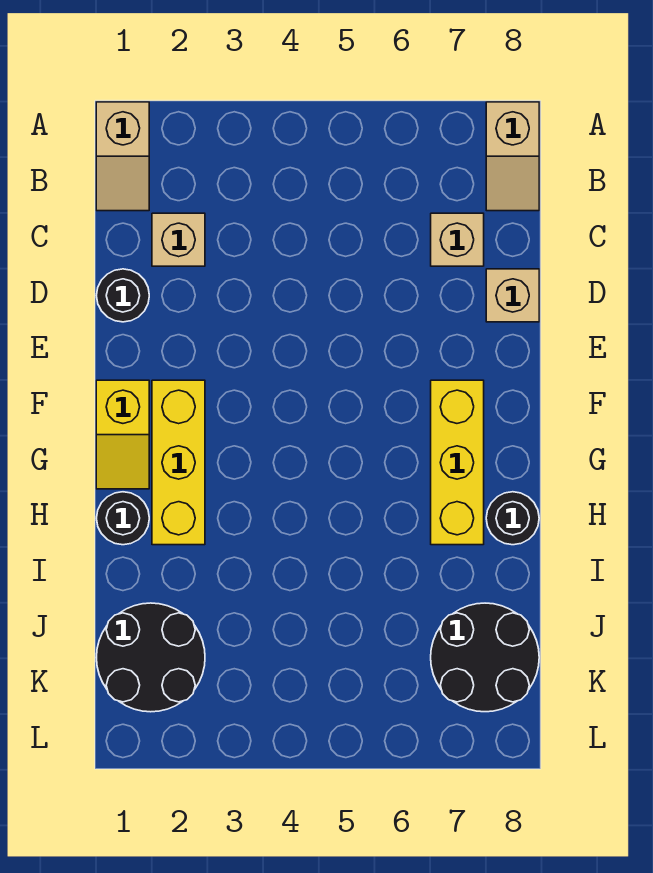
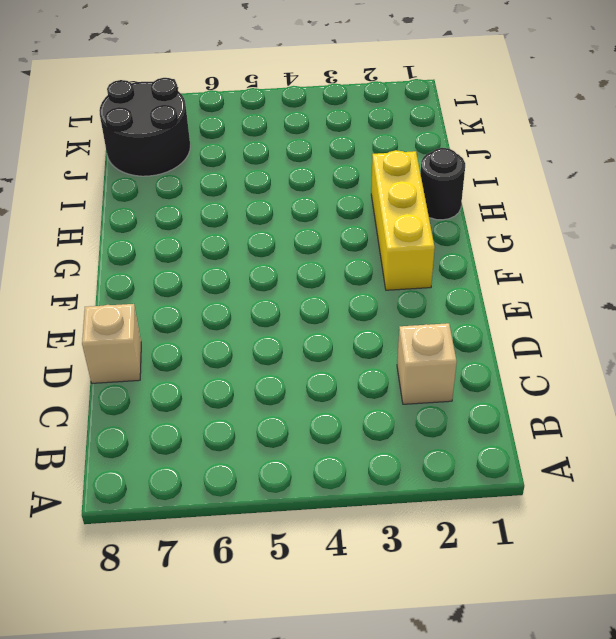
none -> tan slope A1:B1 level 1 top A
none -> tan slope A8:B8 level 1 top A
none -> tan brick C7 level 1

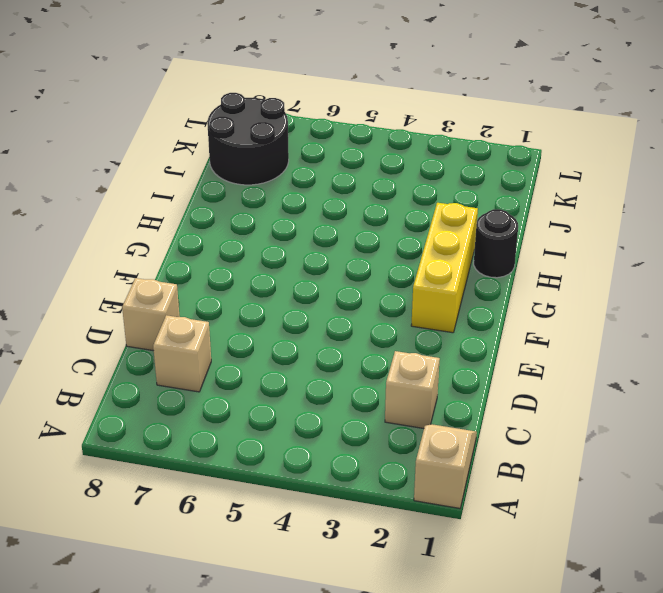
none -> tan slope A8:B8 level 1 top A
none -> black round brick D1 level 1
none -> yellow slope F1:G1 level 1 top F

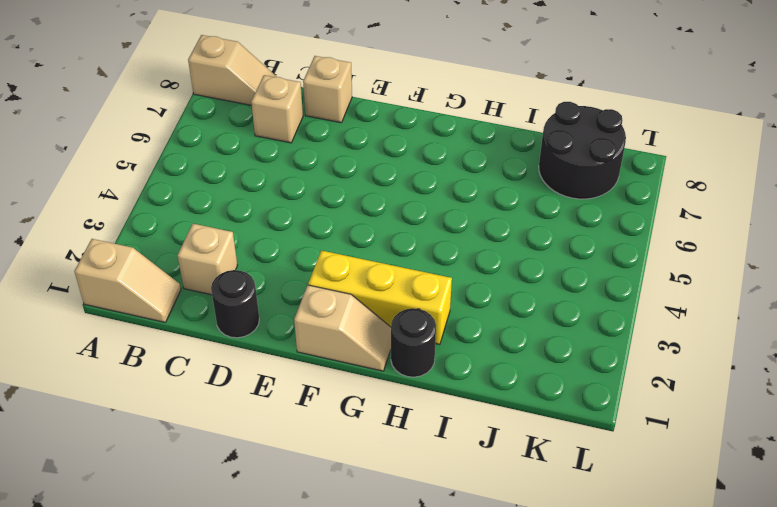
tan slope F1:G1 level 1 top F -> yellow slope F1:G1 level 1 top F
none -> yellow brick F7:H7 level 1
none -> black round brick H8 level 1
none -> black round brick J1:K2 level 1

